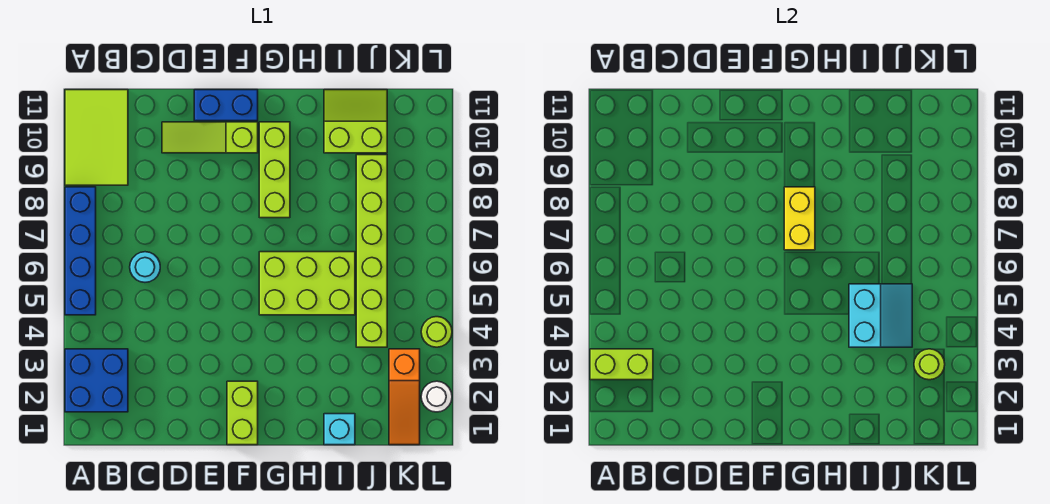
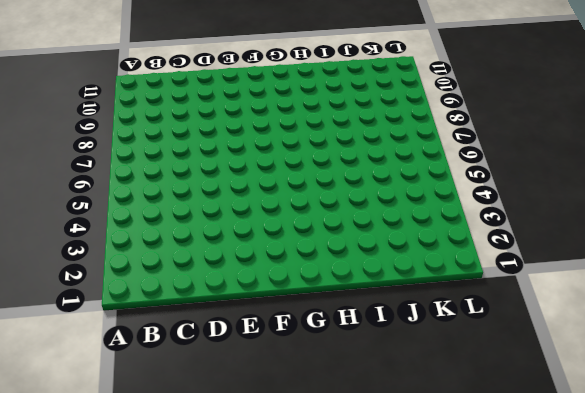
none -> blue brick A2:B3 level 1
none -> blue brick A5:A8 level 1
none -> lime tile A9:B11 level 1

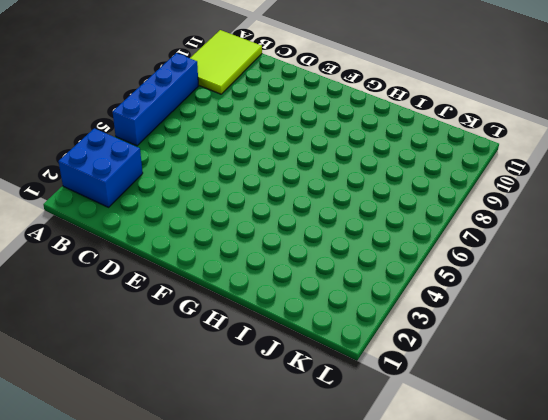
none -> cyan round brick C6 level 1
none -> lime slope D10:F10 level 1 top F
none -> blue brick E11:F11 level 1

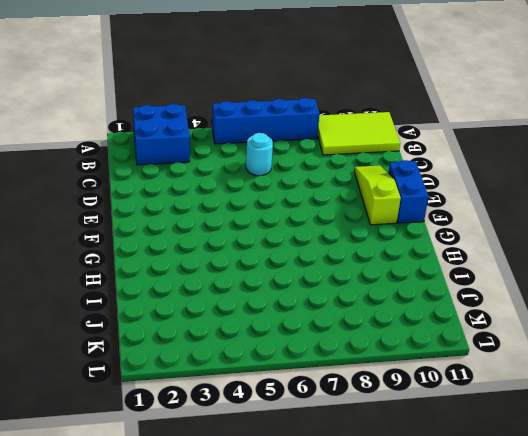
none -> lime brick F1:F2 level 1
none -> lime brick G5:I6 level 1
none -> lime brick G8:G10 level 1

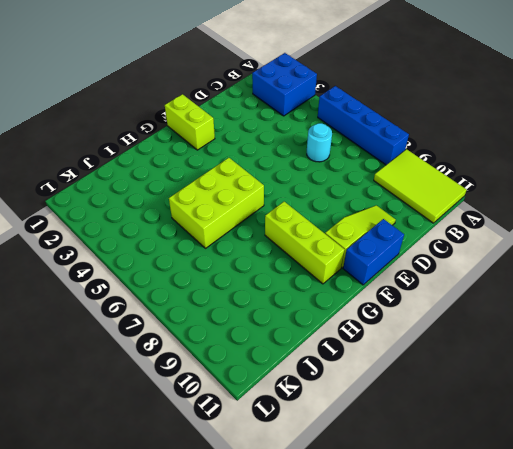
none -> cyan brick I1 level 1
none -> lime slope I10:J11 level 1 top 10
none -> lime brick J4:J9 level 1

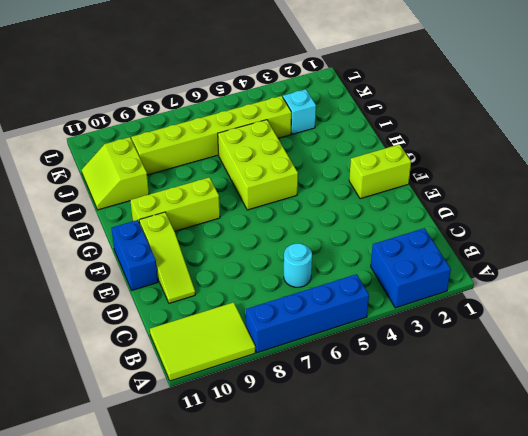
cyan brick J3 level 1 -> cyan brick I1 level 1
none -> orange slope K1:K3 level 1 top 3
none -> white round brick L2 level 1
none -> lime round brick L4 level 1

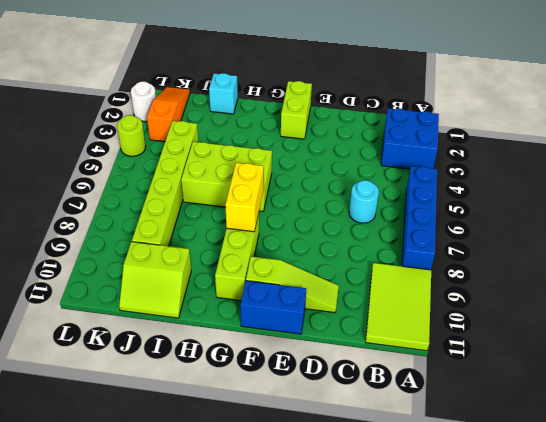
none -> lime brick A3:B3 level 2
none -> cyan slope I4:J5 level 2 top I
none -> lime round brick K3 level 2

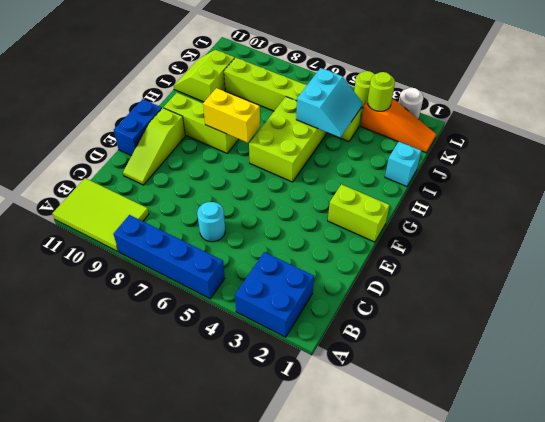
cyan slope I4:J5 level 2 top 5 -> cyan slope I4:J5 level 2 top I
none -> lime brick A3:B3 level 2

